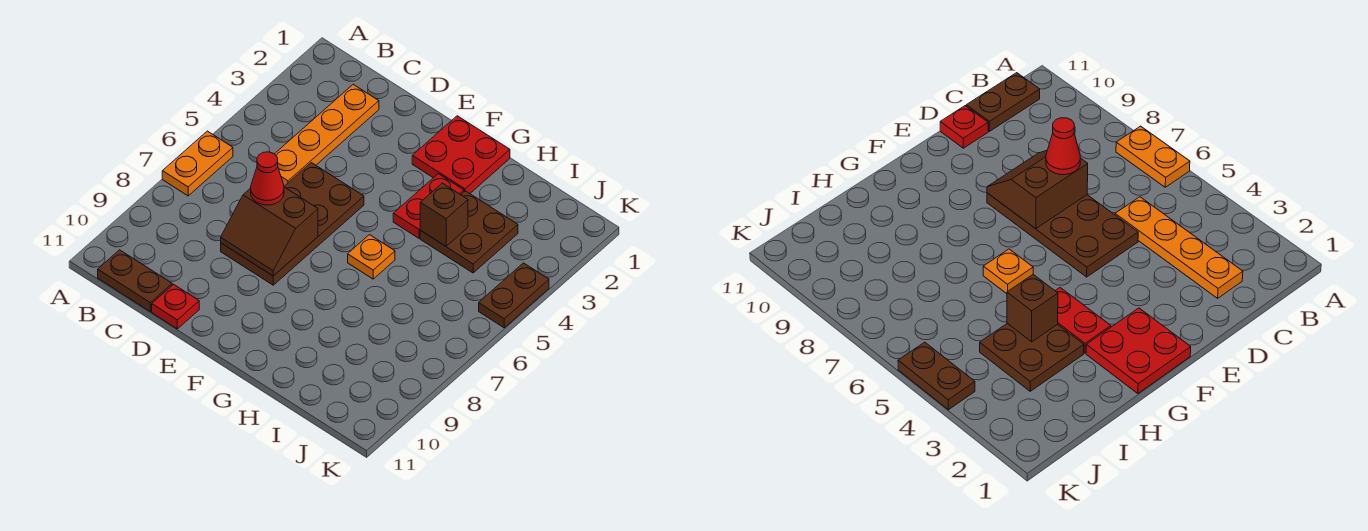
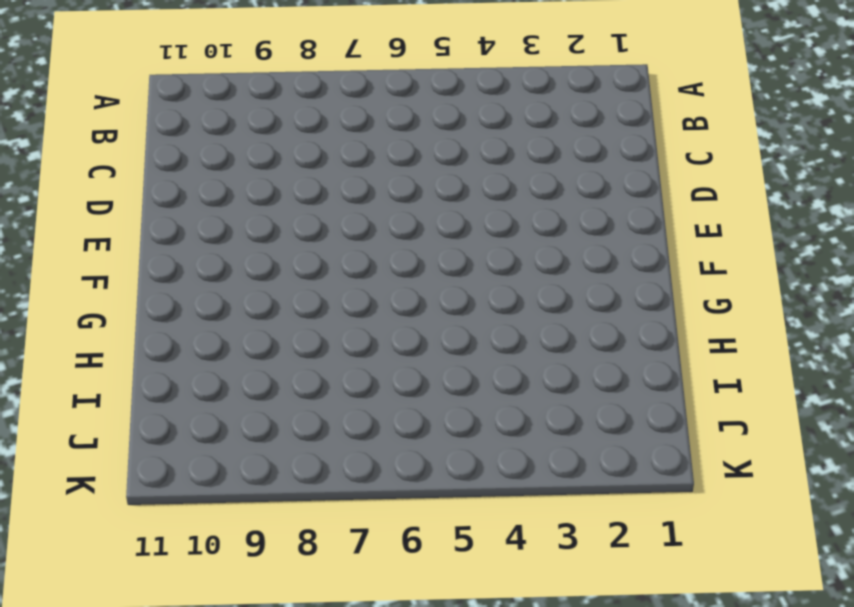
none -> orange plate A6:A7 level 1
none -> brown plate B11:C11 level 1
none -> orange plate C2:C5 level 1

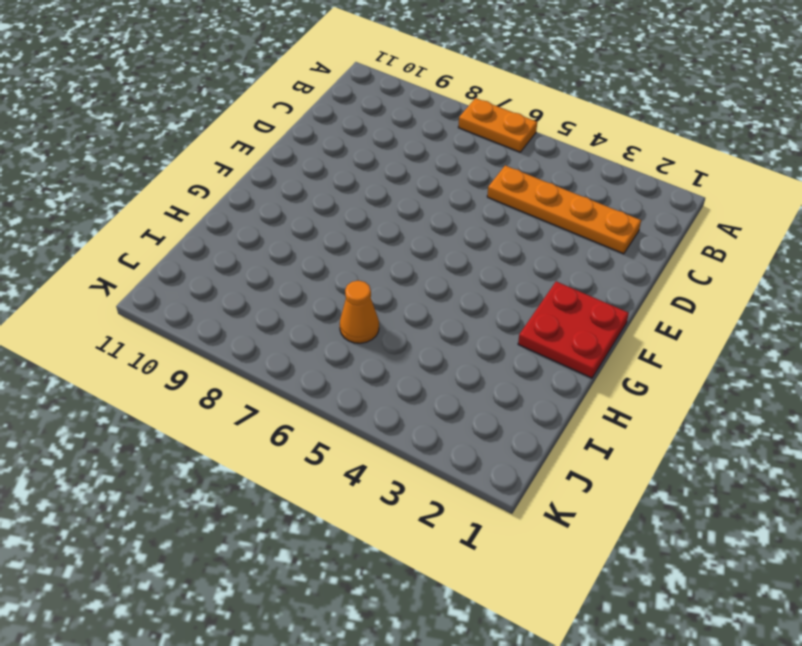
orange cone I6 level 1 -> none
none -> brown plate B11:C11 level 1
none -> brown plate D5:E8 level 1
none -> red plate D11 level 1

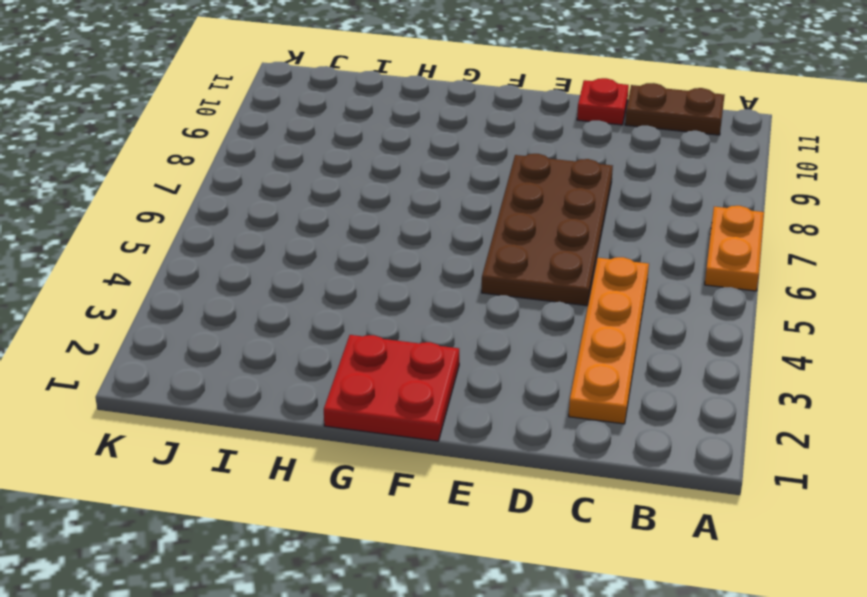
none -> red plate G3:G4 level 1
none -> orange plate G6 level 1
none -> brown plate H3:I4 level 1

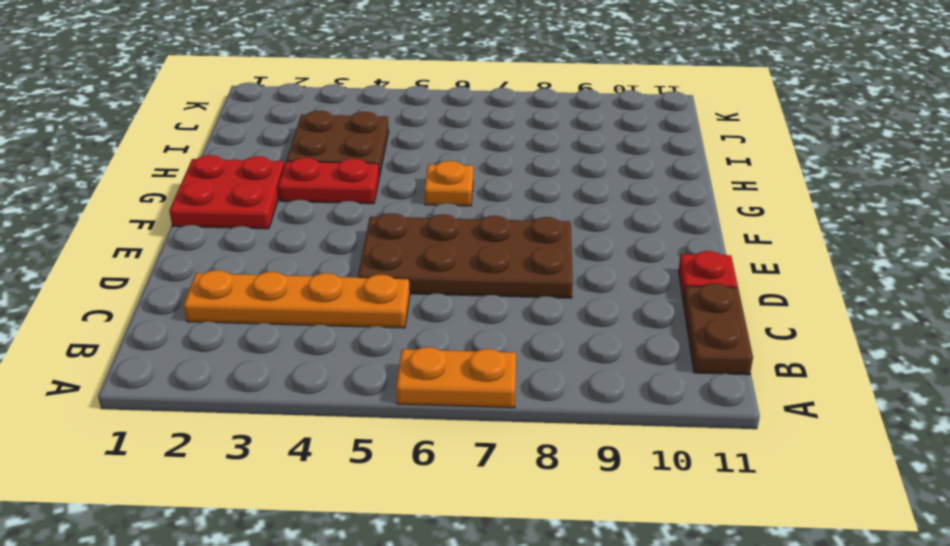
none -> brown plate K4:K5 level 1
none -> brown slope D7:E8 level 2 top 7
none -> brown brick H4 level 2

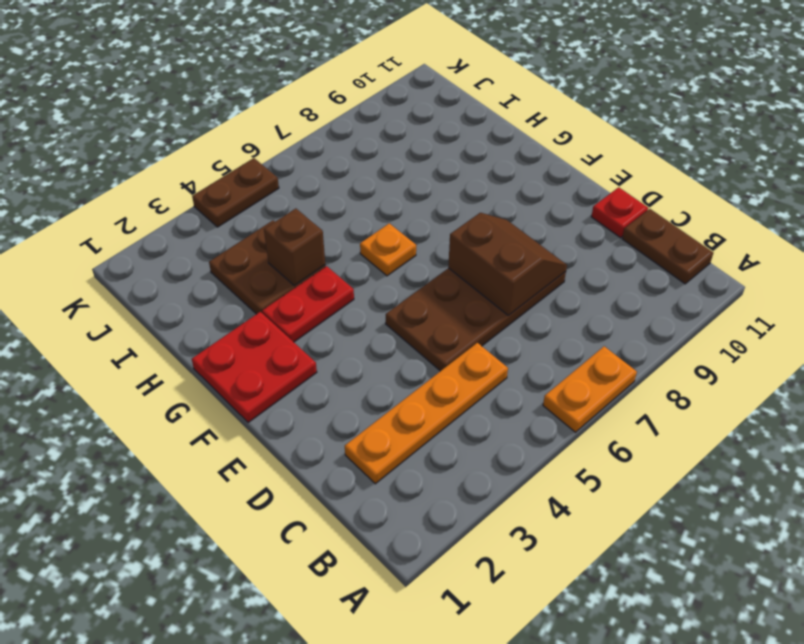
none -> red cone D7 level 3

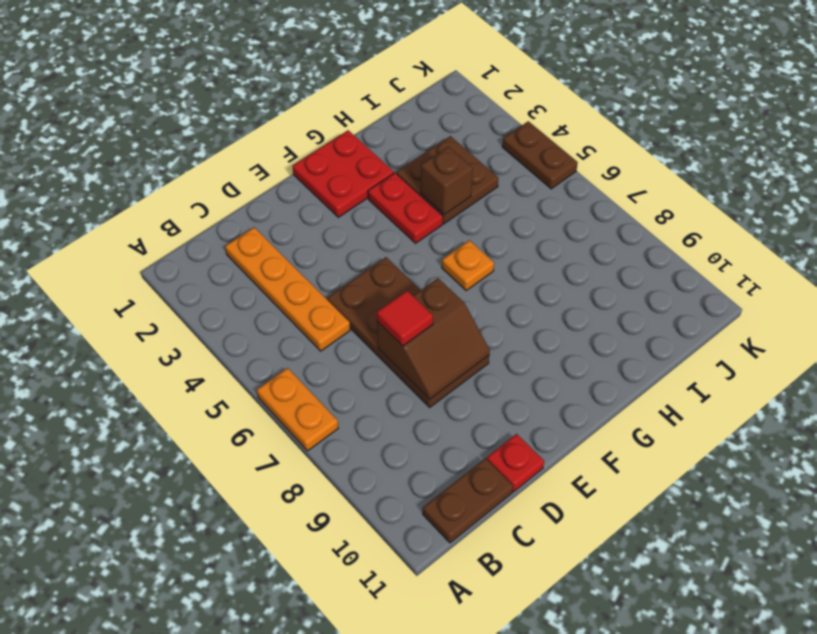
red tile D7 level 3 -> red cone D7 level 3

